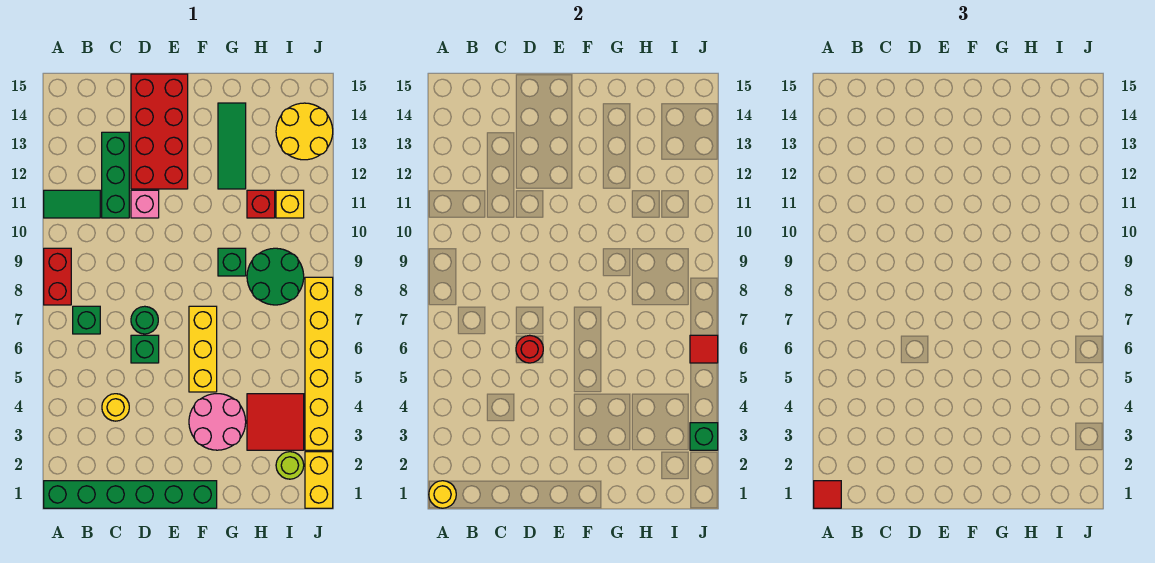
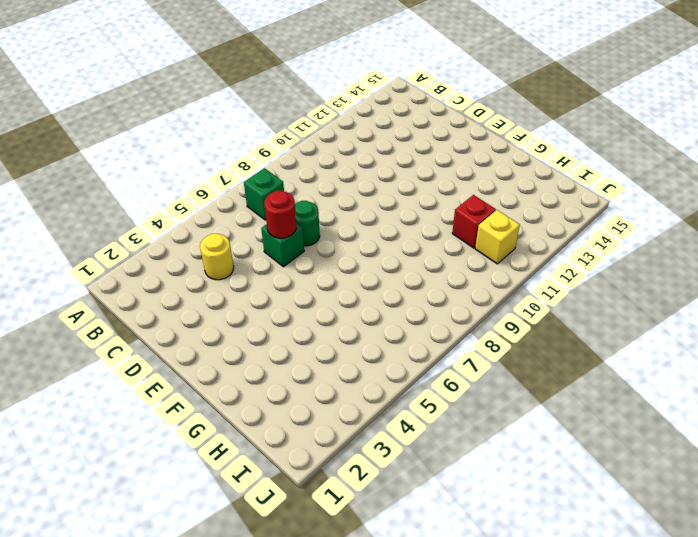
none -> green brick A1:F1 level 1
none -> red brick A8:A9 level 1
none -> green tile A11:B11 level 1

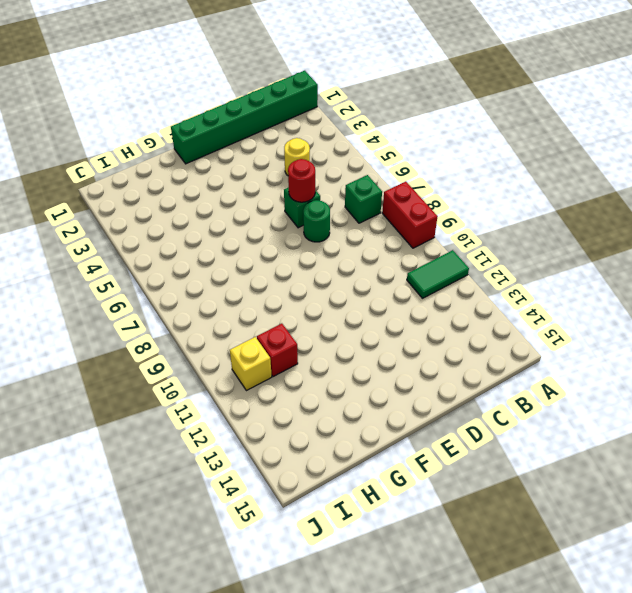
none -> green brick C11:C13 level 1
none -> pink brick D11 level 1
none -> red brick D12:E15 level 1

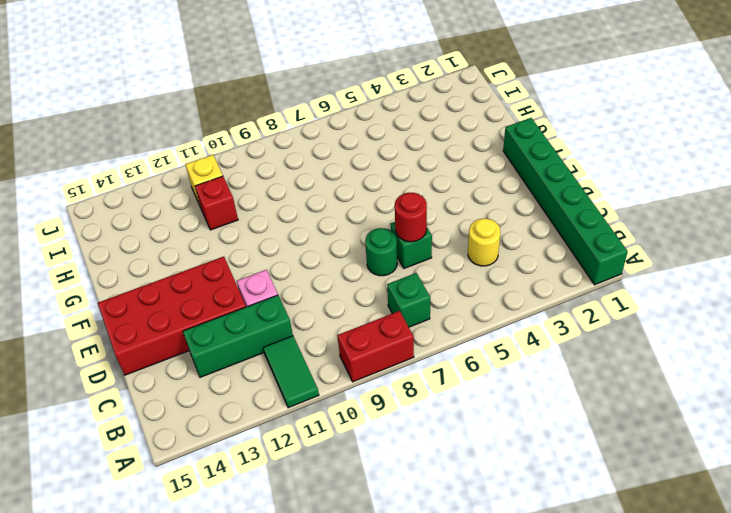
none -> pink round brick F3:G4 level 1
none -> yellow brick F5:F7 level 1
none -> green brick G9 level 1

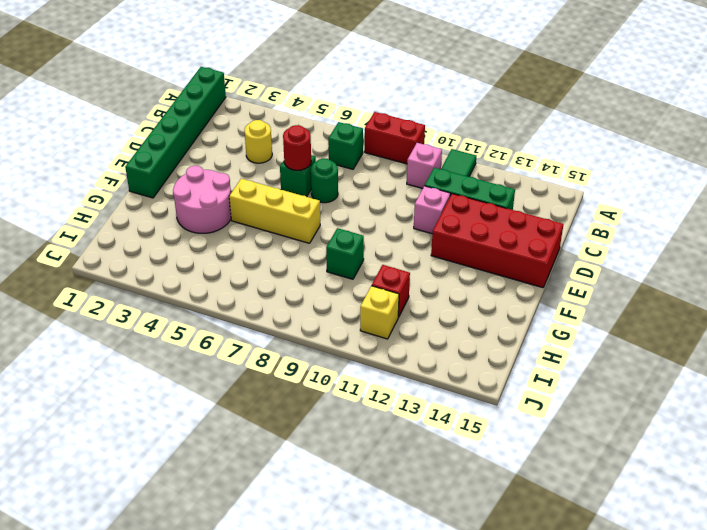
pink brick B10 level 1 -> none
none -> green tile G12:G14 level 1
none -> red tile H3:I4 level 1
none -> green round brick H8:I9 level 1

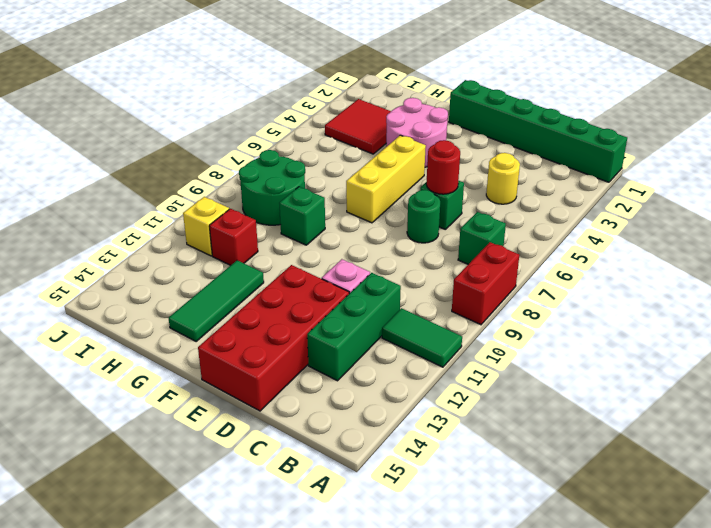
none -> lime round brick I2 level 1
none -> yellow round brick I13:J14 level 1
none -> yellow brick J1:J2 level 1

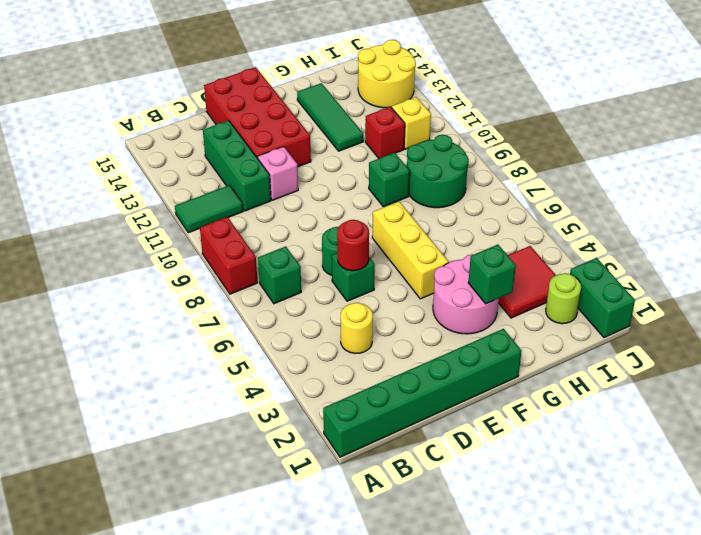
green brick G3 level 2 -> green brick J3 level 2
green brick J1:J2 level 1 -> yellow brick J1:J2 level 1
none -> yellow brick J3:J8 level 1
none -> yellow round brick A1 level 2
none -> red tile J6 level 2

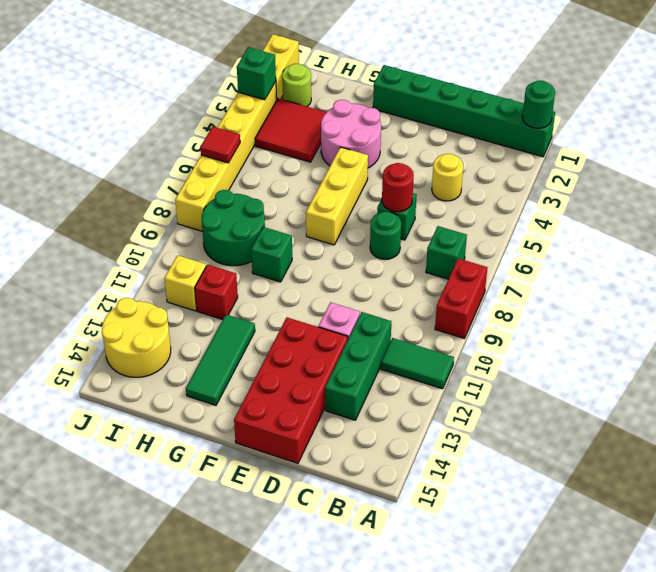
green round brick A1 level 2 -> yellow round brick A1 level 2
none -> red tile A1 level 3

